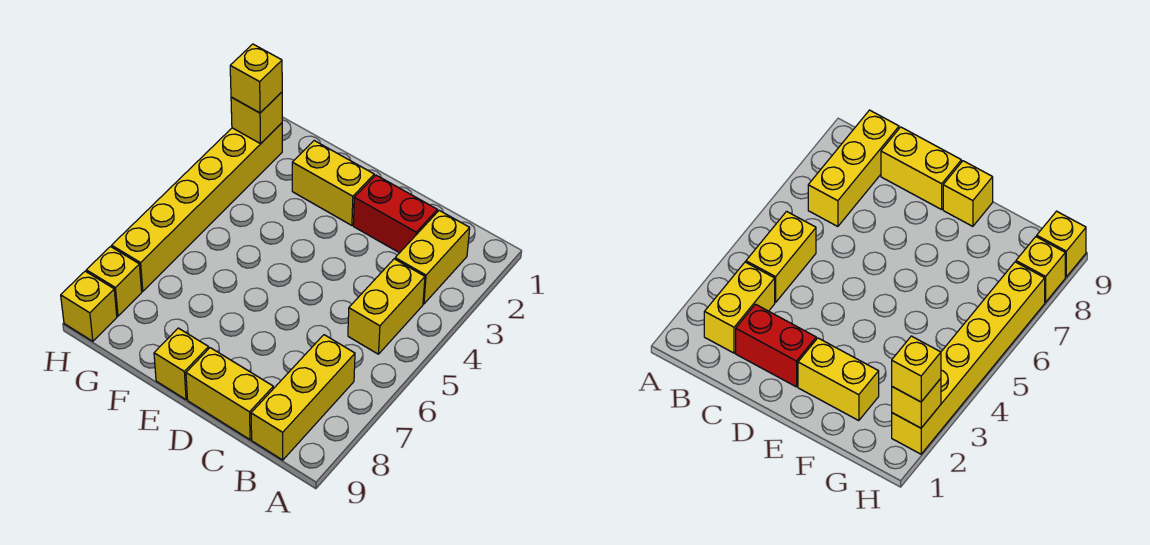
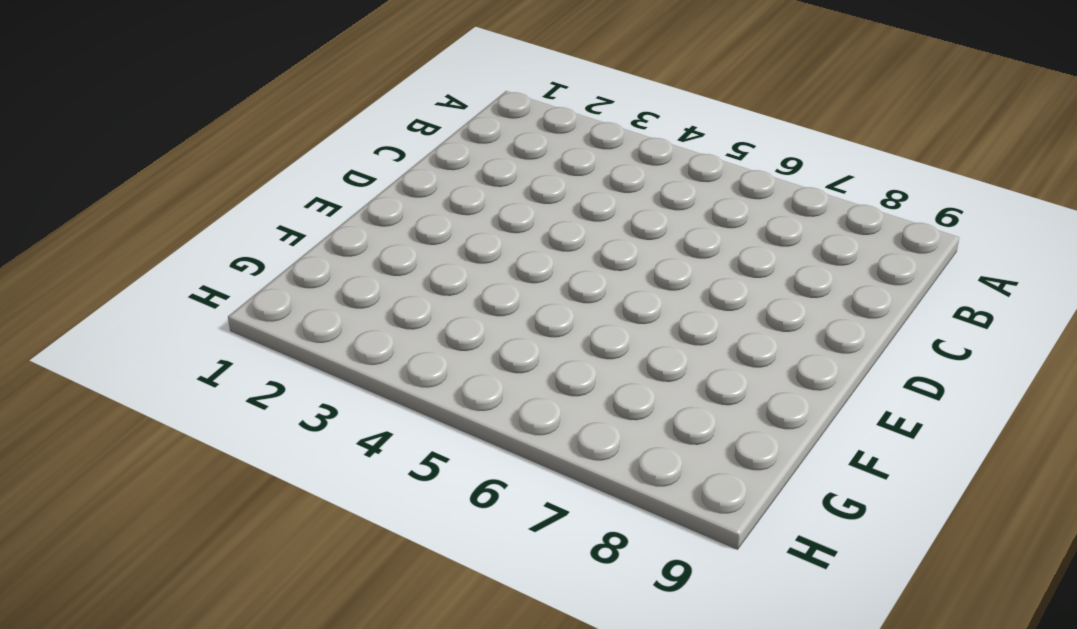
none -> yellow brick B2:B3 level 1
none -> yellow brick B4:B5 level 1
none -> yellow brick B7:B9 level 1

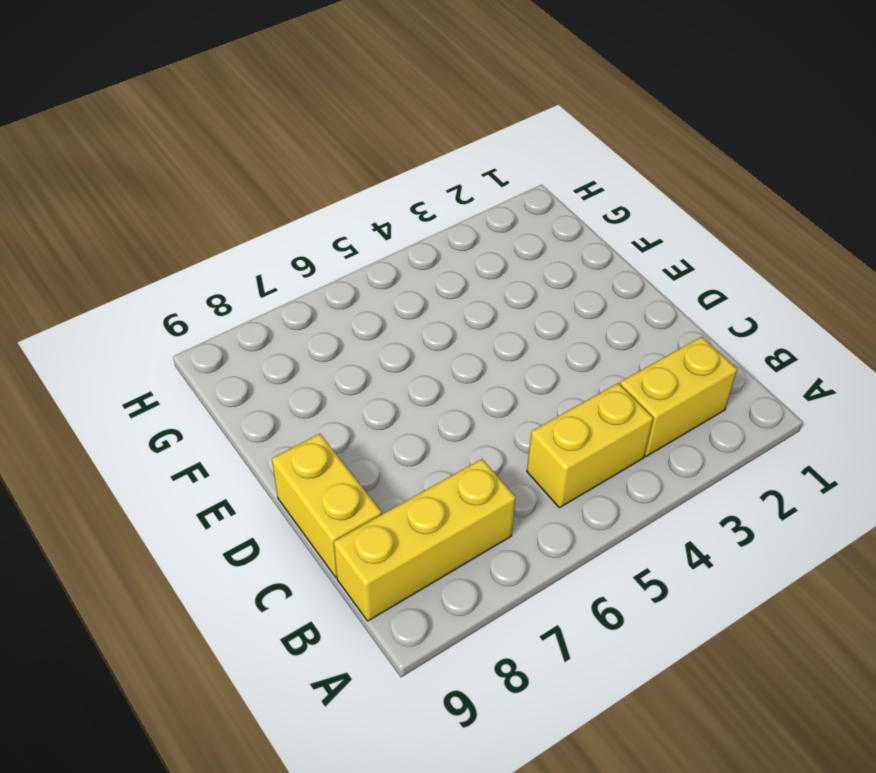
none -> red brick C2:D2 level 1
none -> yellow brick E2:F2 level 1
none -> yellow brick E9 level 1

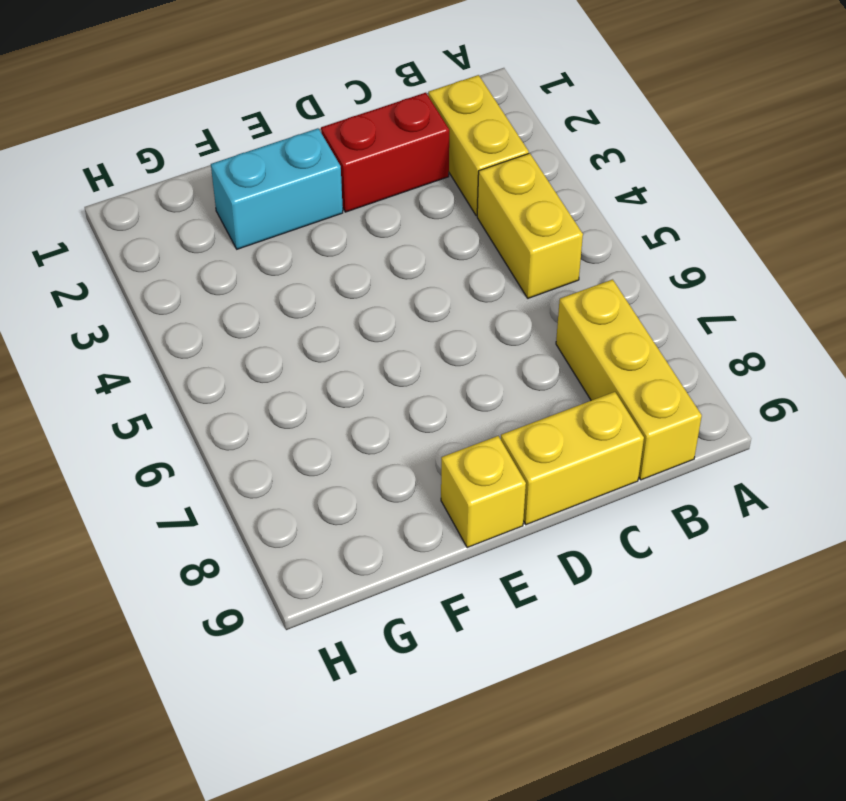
cyan brick E2:F2 level 1 -> yellow brick E2:F2 level 1
none -> yellow brick H2:H7 level 1
none -> yellow brick H8 level 1
none -> yellow brick H9 level 1

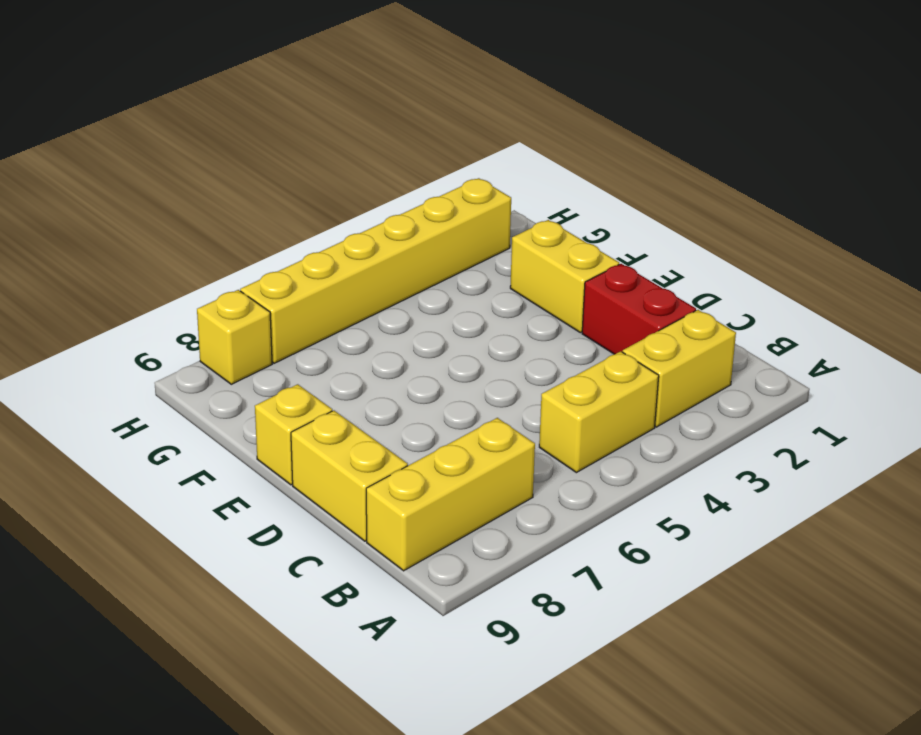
none -> yellow brick H9 level 1
none -> yellow brick H2 level 2
none -> yellow brick H2 level 3

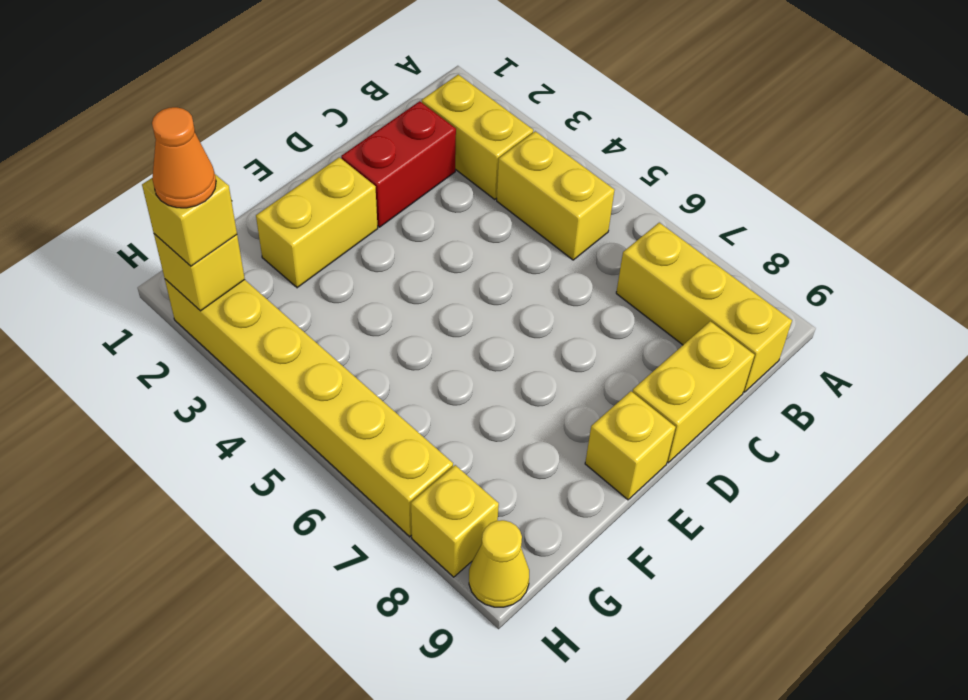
orange cone H2 level 4 -> none
yellow cone H9 level 1 -> yellow brick H9 level 1

